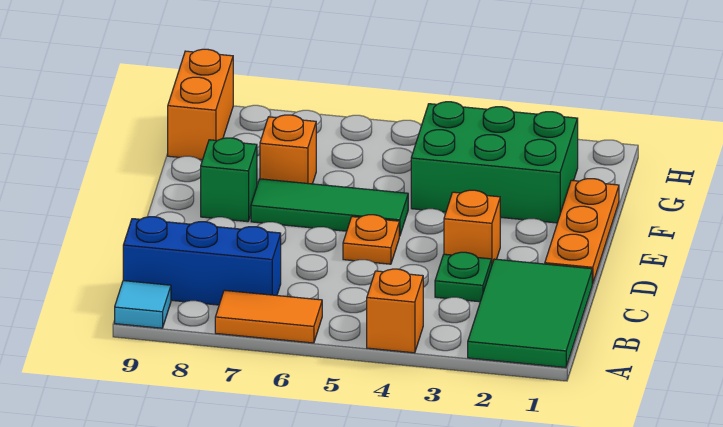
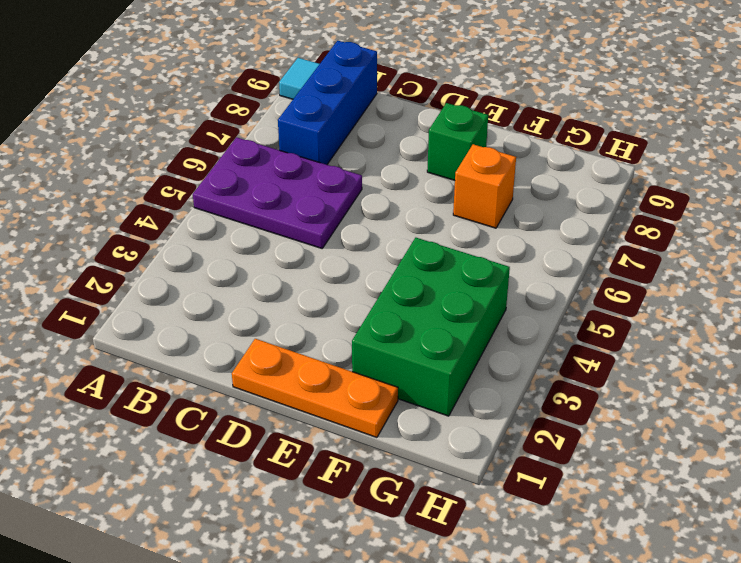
purple plate A5:C6 level 1 -> orange tile A6:A7 level 1
none -> green tile A1:C2 level 1
none -> orange brick A4 level 1
none -> green plate C3 level 1

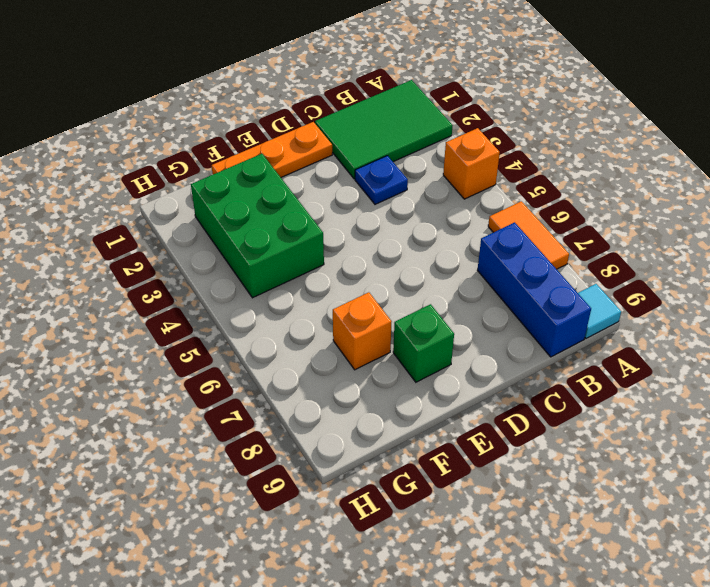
blue plate C3 level 1 -> green plate C3 level 1
none -> orange brick D3 level 1
none -> orange plate D5 level 1
none -> green tile E5:E7 level 1

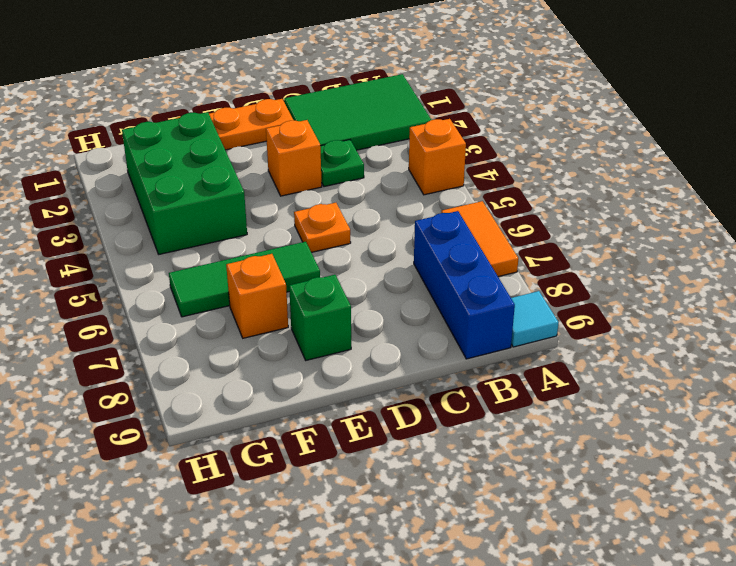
green tile E6:G6 level 1 -> green tile E5:E7 level 1
none -> orange brick G9:H9 level 1

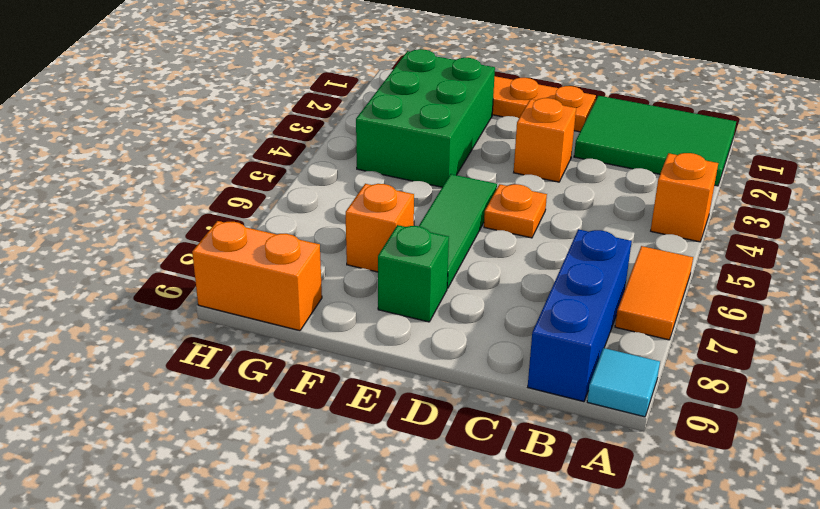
none -> green plate C3 level 1

